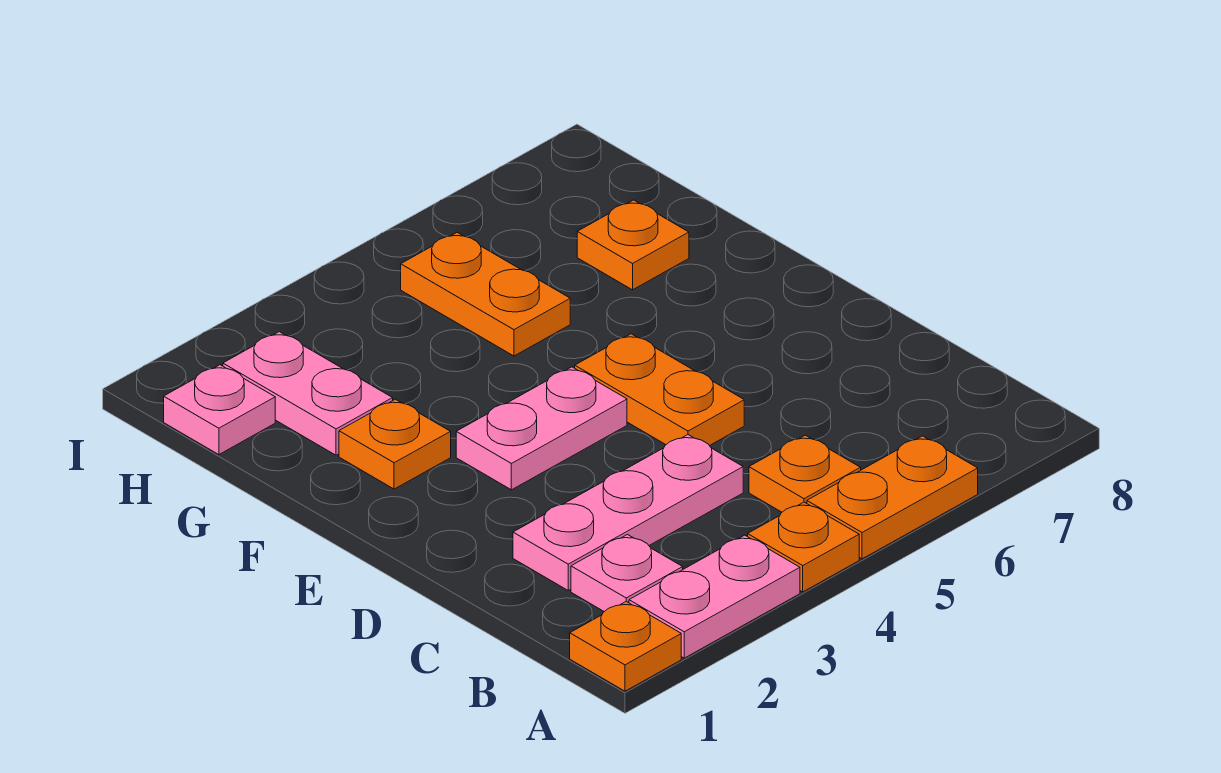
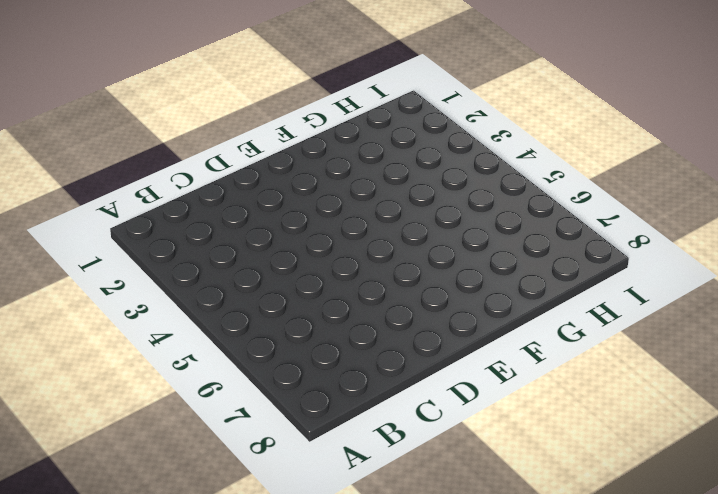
none -> orange plate A1 level 1
none -> pink plate A2:A3 level 1
none -> orange plate A4 level 1

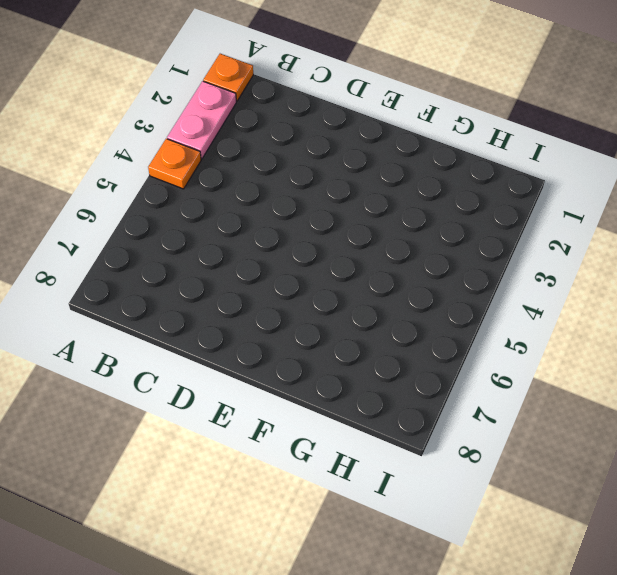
none -> orange plate A5:A6 level 1
none -> pink plate B2 level 1
none -> orange plate B5 level 1

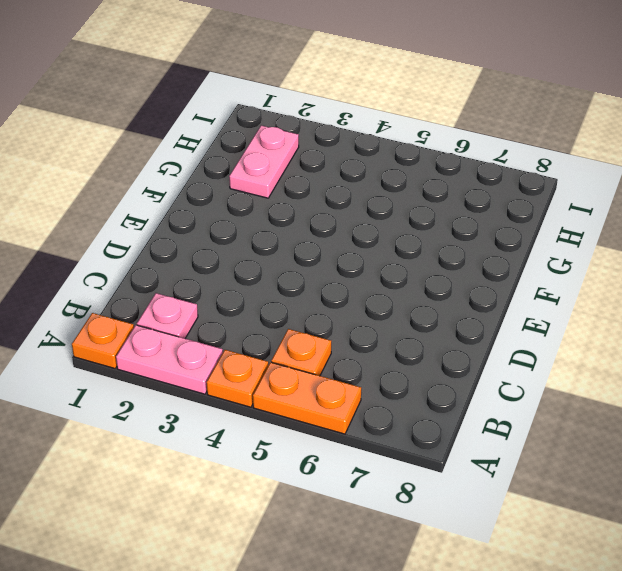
none -> pink plate C2:C4 level 1
none -> orange plate D5:E5 level 1
none -> pink plate E3:E4 level 1

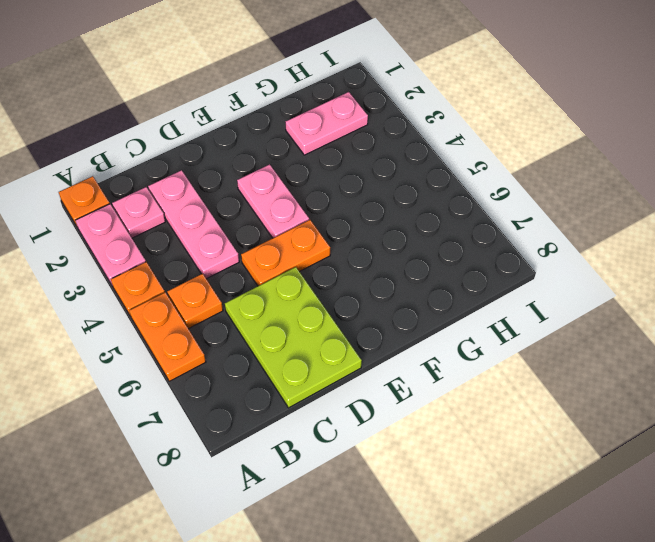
lime plate C6:D8 level 1 -> none
none -> orange plate F2 level 1
none -> orange plate G5:H5 level 1
none -> orange plate G7 level 1

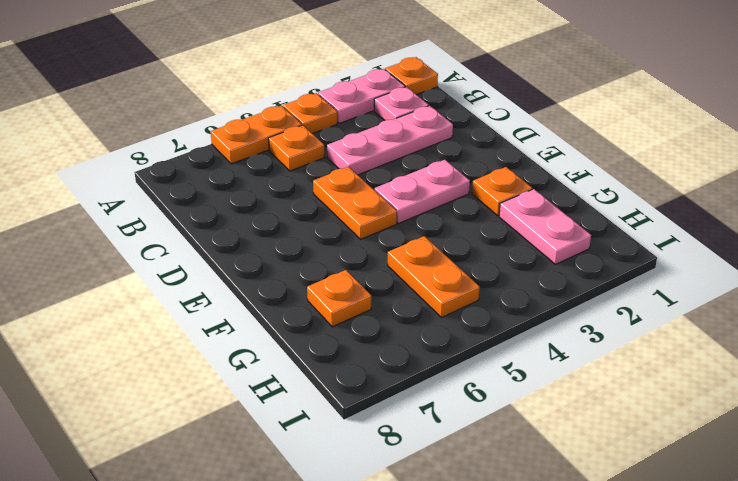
none -> pink plate H1 level 1

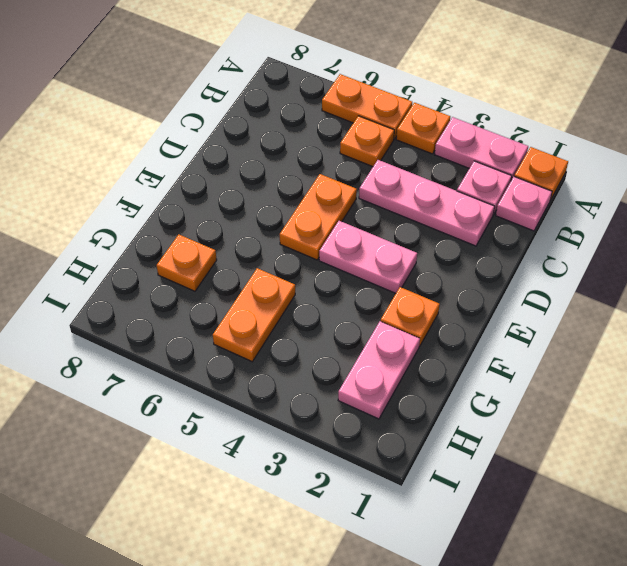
pink plate B1 level 1 -> pink plate H1 level 1

